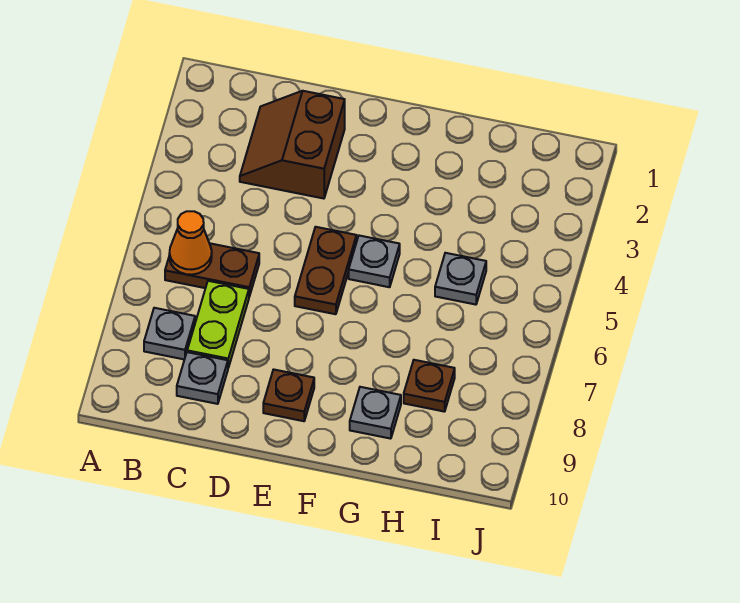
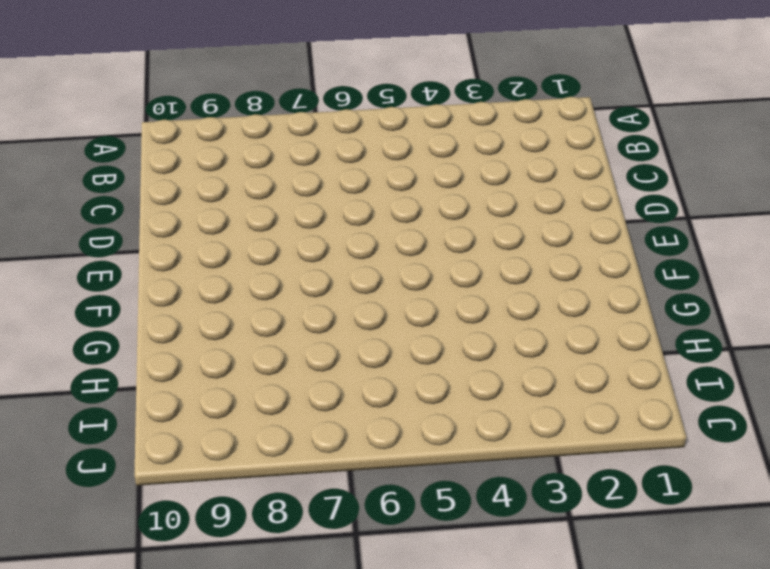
none -> brown plate B6:C6 level 1
none -> grey plate B8 level 1
none -> brown slope C2:D3 level 1 top D

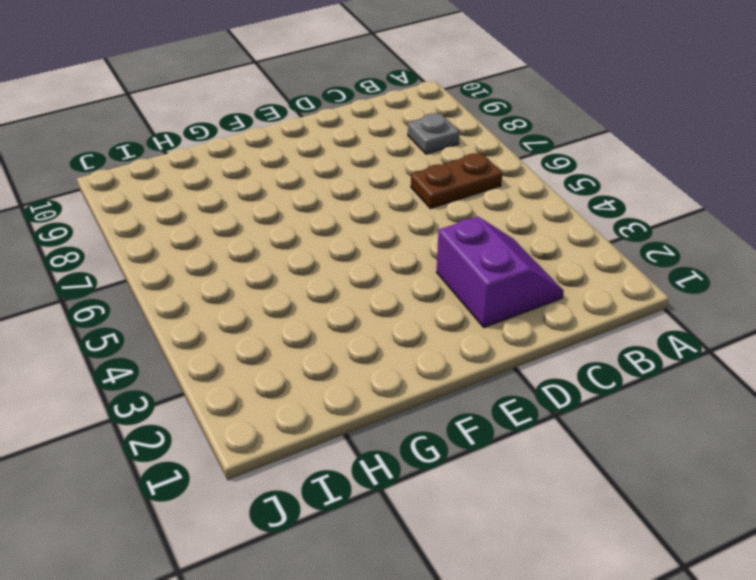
purple slope C2:D3 level 1 top D -> brown slope C2:D3 level 1 top D
none -> lime plate C7:C8 level 1
none -> grey plate C9 level 1
none -> brown plate E5:E6 level 1

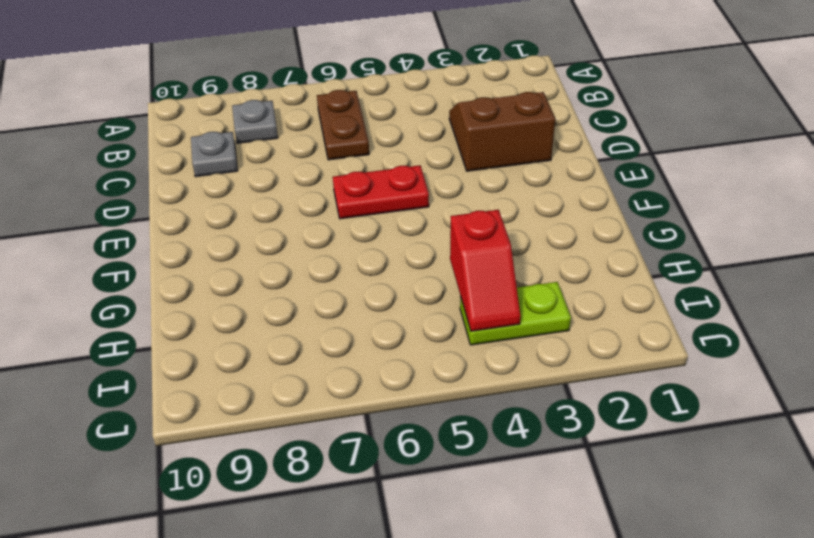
red plate E5:E6 level 1 -> brown plate E5:E6 level 1
red slope H4:I4 level 2 top H -> none
lime plate I3:I4 level 1 -> lime plate C7:C8 level 1
none -> brown plate E9 level 1
none -> grey plate F5 level 1
none -> grey plate G9 level 1

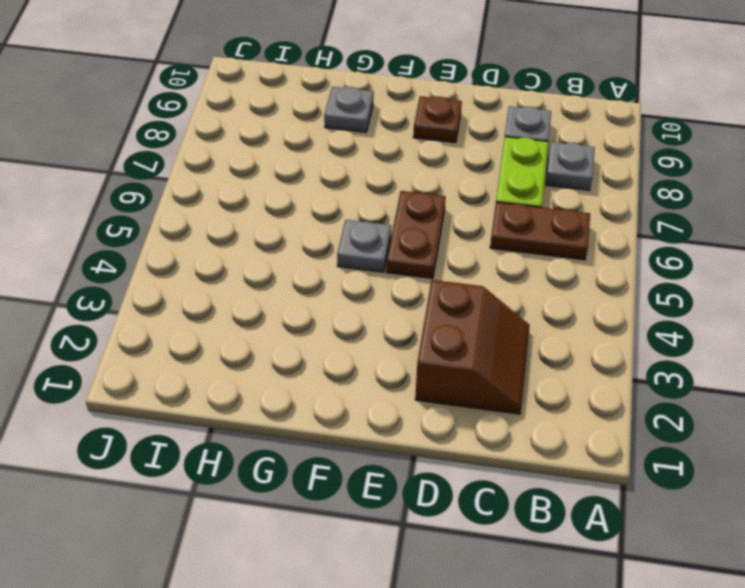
none -> grey plate H5 level 1
none -> brown plate H8 level 1
none -> orange cone B6 level 2

